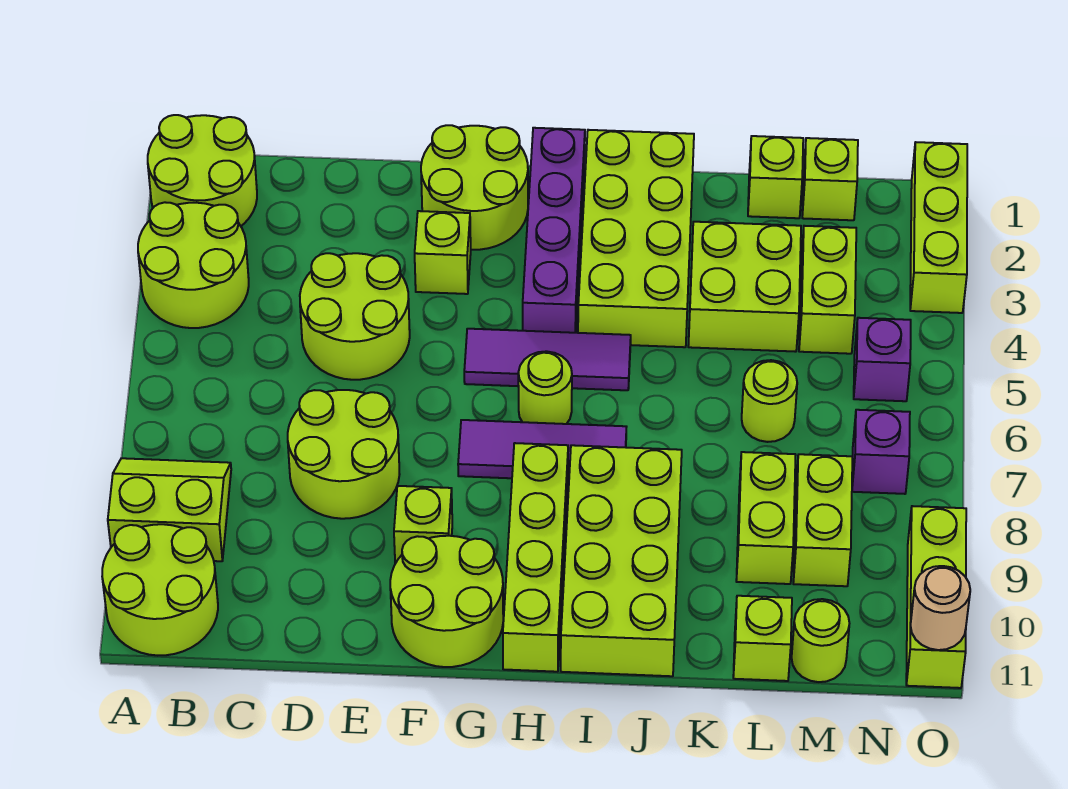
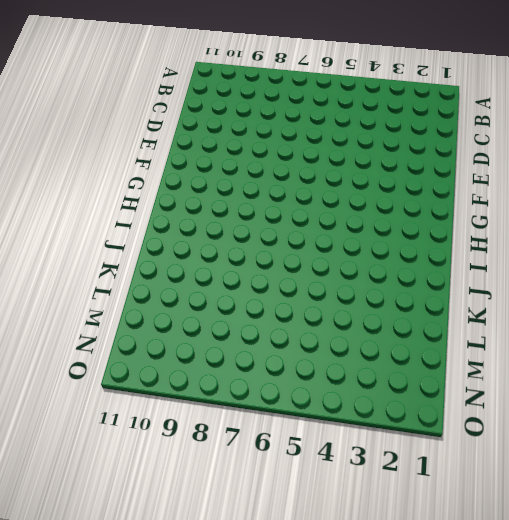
none -> lime round brick A1:B2 level 1
none -> lime round brick A3:B4 level 1
none -> lime slope A8:B9 level 1 top 9
none -> lime round brick A10:B11 level 1

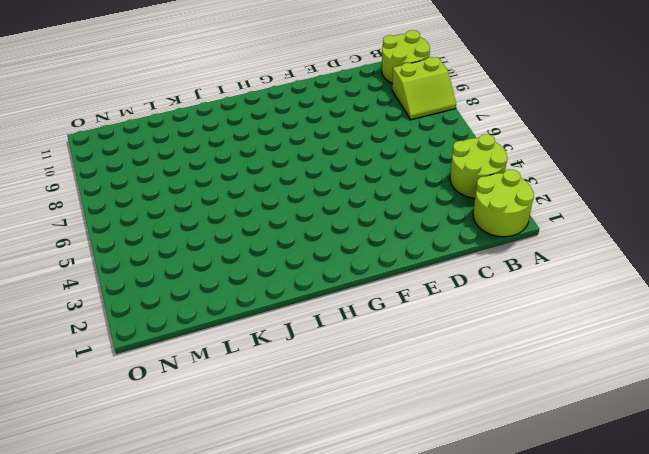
none -> lime round brick D4:E5 level 1
none -> lime round brick D7:E8 level 1
none -> lime round brick F1:G2 level 1
none -> lime brick F3 level 1

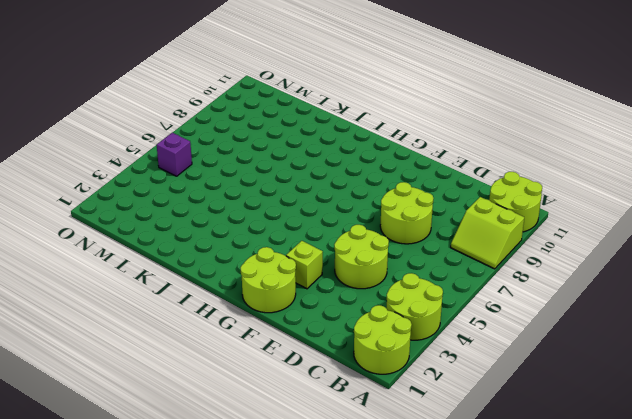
none -> lime brick F9 level 1
none -> lime round brick F10:G11 level 1
none -> purple tile G5:I5 level 1
none -> purple tile G7:I7 level 1

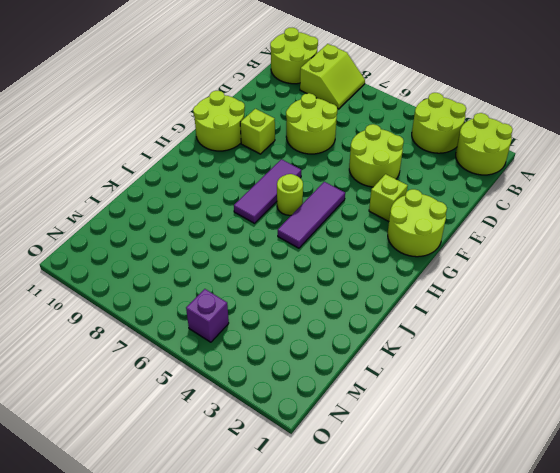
none -> purple brick H1:H4 level 1
none -> lime brick H8:H11 level 1
none -> lime brick I1:J4 level 1
none -> lime brick I8:J11 level 1

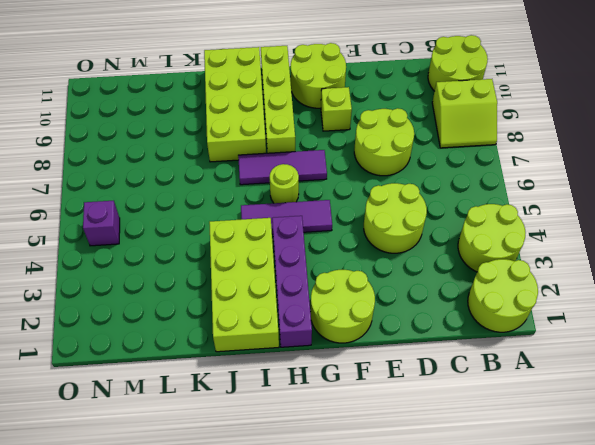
none -> lime brick F3 level 1
none -> lime brick K3:L4 level 1
none -> lime brick L1 level 1
none -> lime round brick L6 level 1

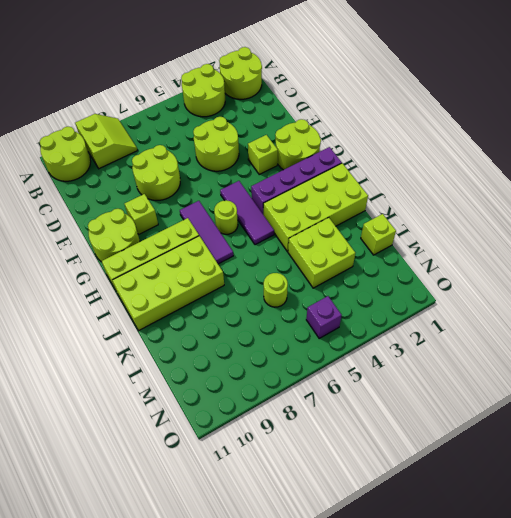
none -> lime brick L8:L9 level 1
none -> lime brick L11 level 1
none -> lime brick M1 level 1
none -> lime brick M3:M4 level 1

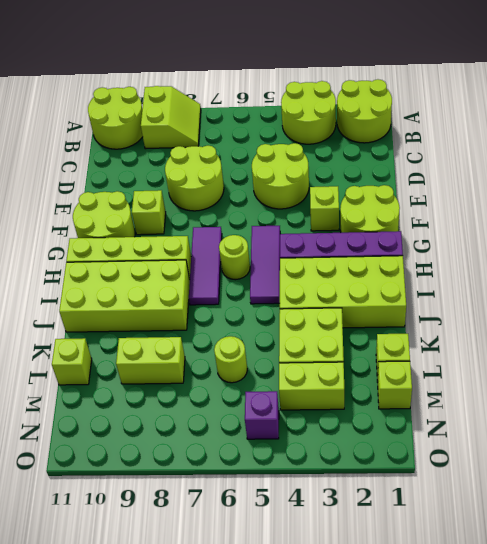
none -> lime brick M8:M9 level 1
none -> lime round brick M11 level 1
none -> purple brick N7 level 1
none -> lime brick O1:O3 level 1

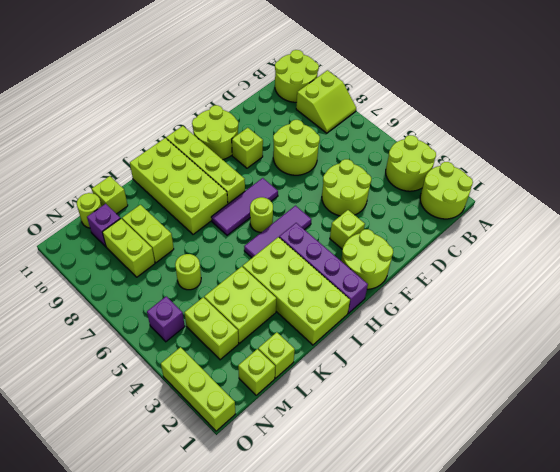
purple brick M10 level 1 -> purple brick N7 level 1
none -> lime brick O9:O11 level 1
none -> tan round brick O11 level 2

